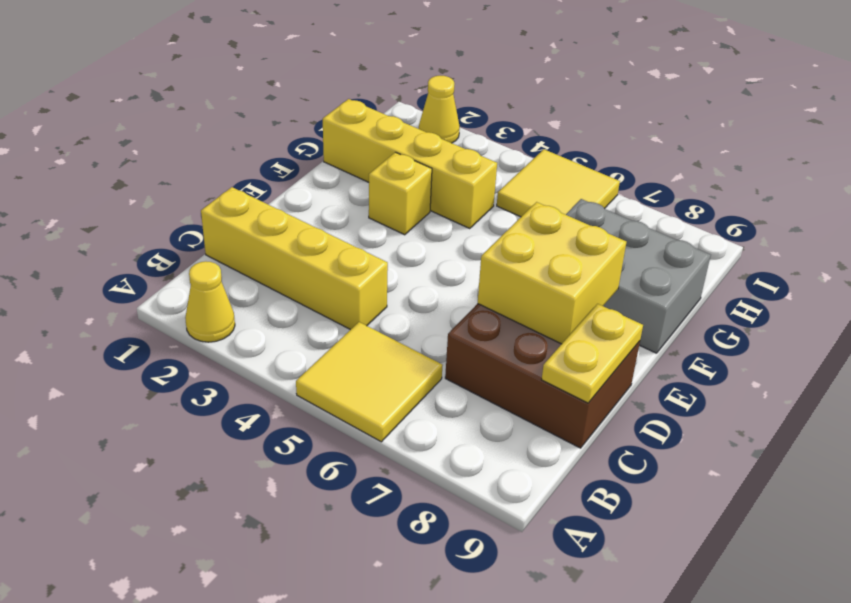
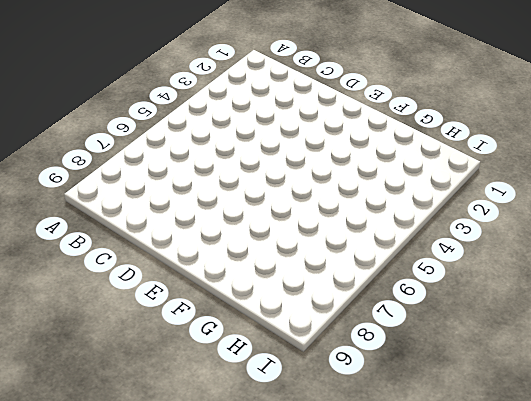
none -> yellow cone A2 level 1
none -> yellow tile A5:B6 level 1

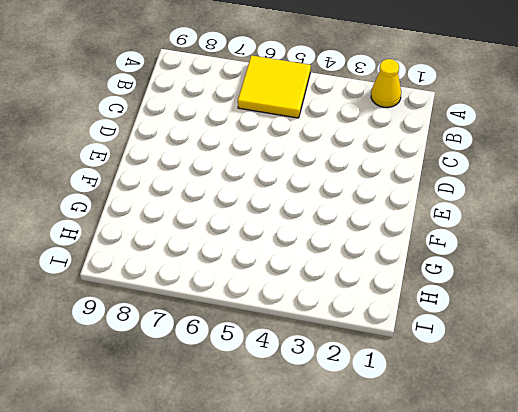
none -> yellow brick C1:C4 level 1
none -> brown brick C7:D9 level 1

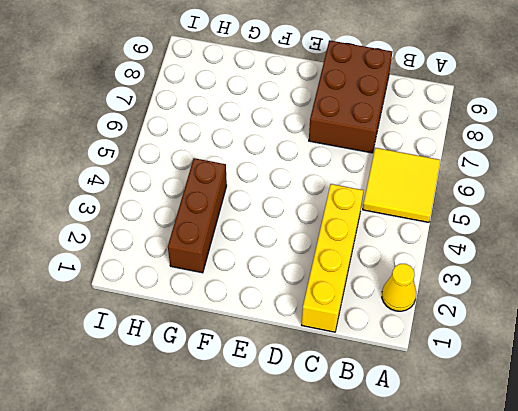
brown brick G2:G4 level 1 -> yellow brick G1:G4 level 1
none -> yellow brick F3 level 1
none -> grey brick F7:G9 level 1

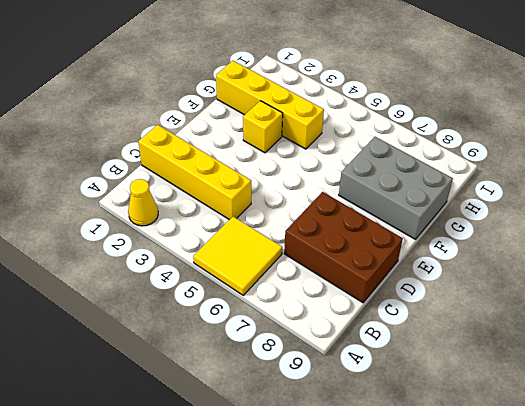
none -> yellow tile H5:I6 level 1
none -> yellow cone I2 level 1

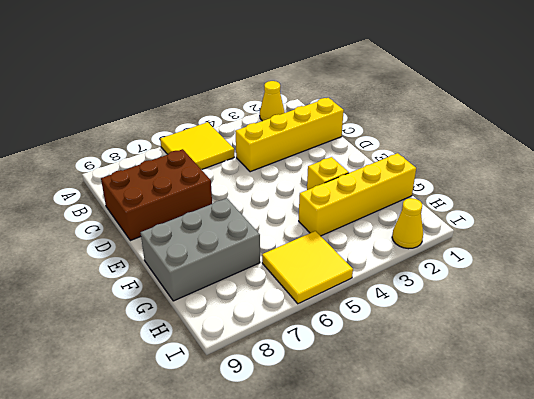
none -> yellow plate C9:D9 level 2
none -> yellow brick D7:E8 level 2

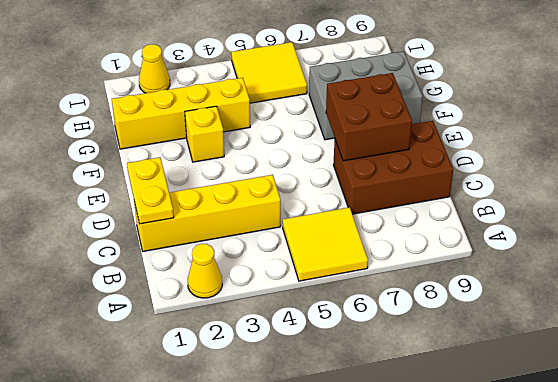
yellow plate C1:D1 level 2 -> yellow plate C9:D9 level 2
brown brick D7:E8 level 2 -> yellow brick D7:E8 level 2

